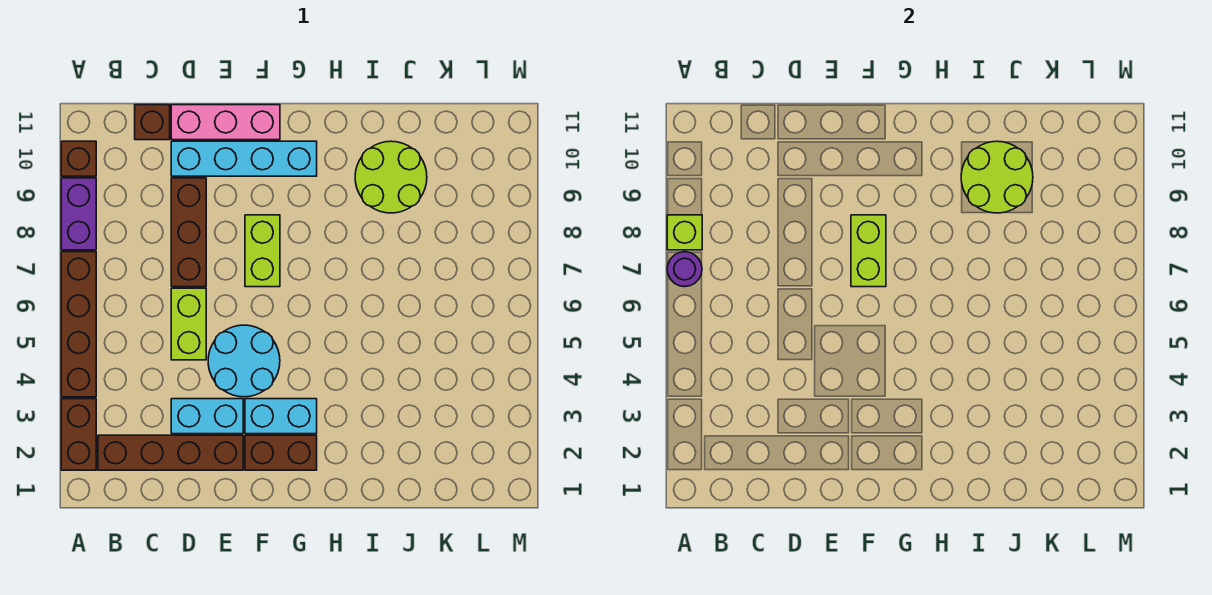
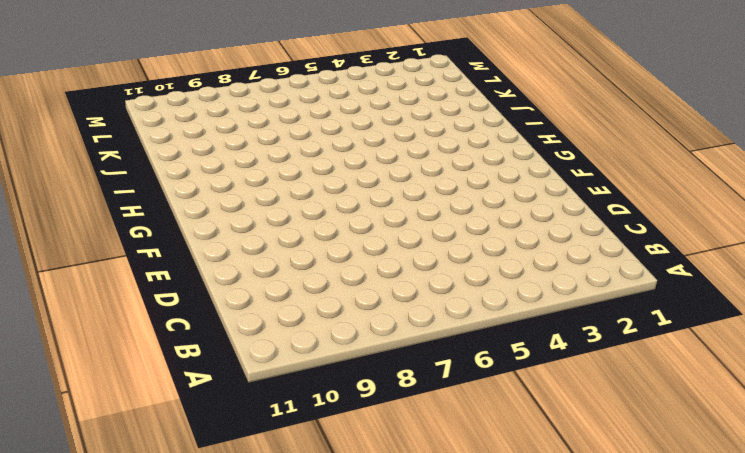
none -> brown brick A2:A3 level 1
none -> brown brick A4:A7 level 1
none -> purple brick A8:A9 level 1

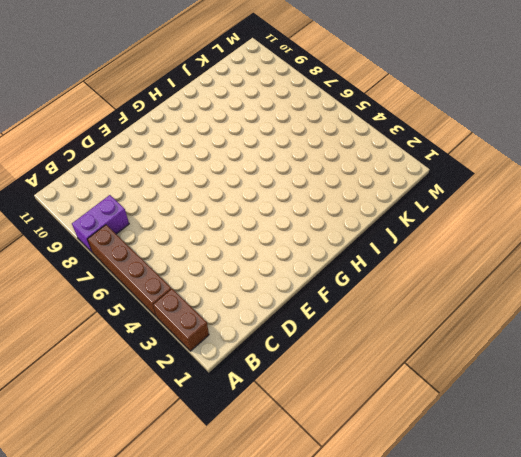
purple brick A8:B8 level 1 -> purple brick A8:A9 level 1
none -> brown brick A10 level 1
none -> brown brick B2:E2 level 1
none -> brown brick C11 level 1

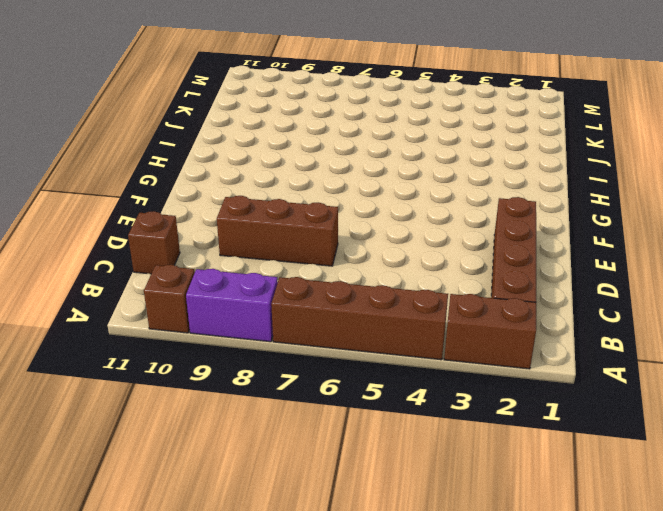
none -> cyan brick D3:E3 level 1
none -> lime brick D5:D6 level 1
none -> cyan brick D10:G10 level 1

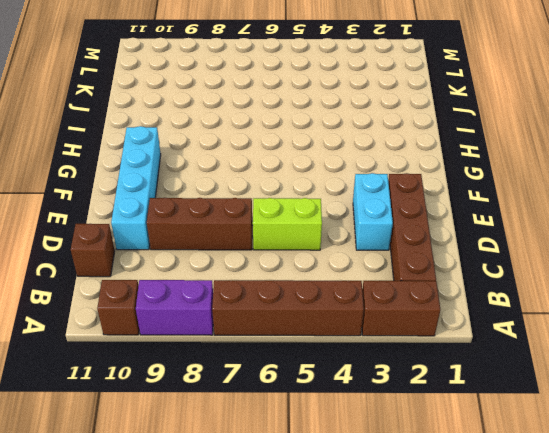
none -> pink brick D11:F11 level 1
none -> cyan round brick E4:F5 level 1
none -> brown brick F2:G2 level 1

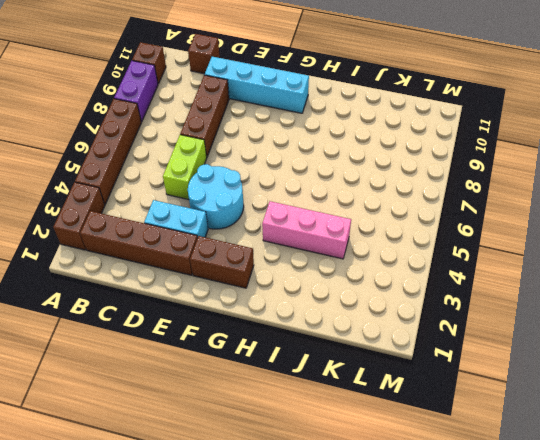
pink brick H4:J4 level 1 -> pink brick D11:F11 level 1
none -> cyan brick F3:G3 level 1
none -> lime brick F7:F8 level 1
none -> lime round brick I9:J10 level 1

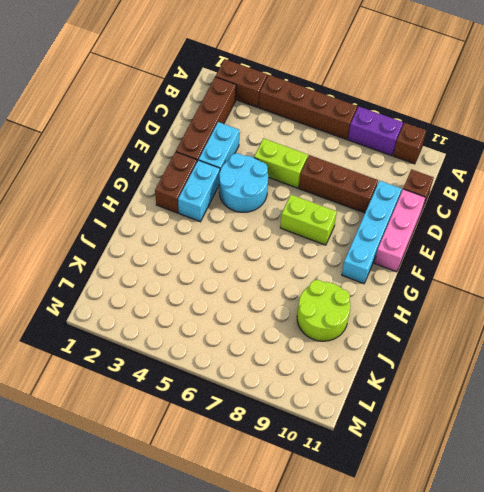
none -> purple round brick A7 level 2
none -> lime brick A8 level 2
none -> lime brick F7:F8 level 2

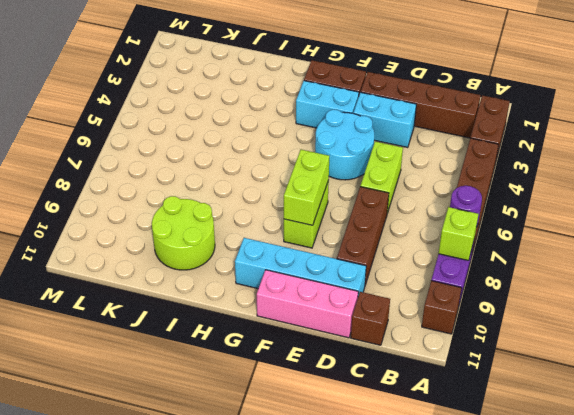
none -> lime round brick I9:J10 level 2

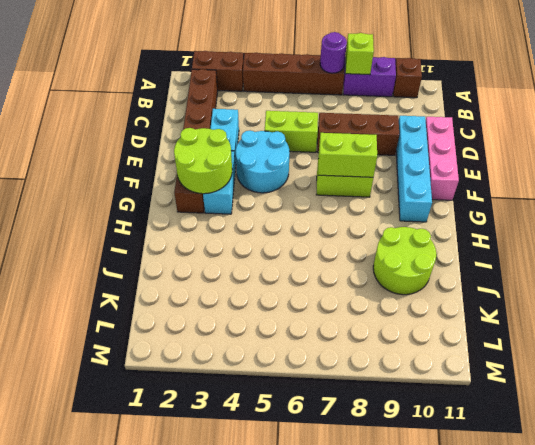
lime round brick F2:G3 level 2 -> lime round brick I9:J10 level 2
none -> brown brick C11 level 1

